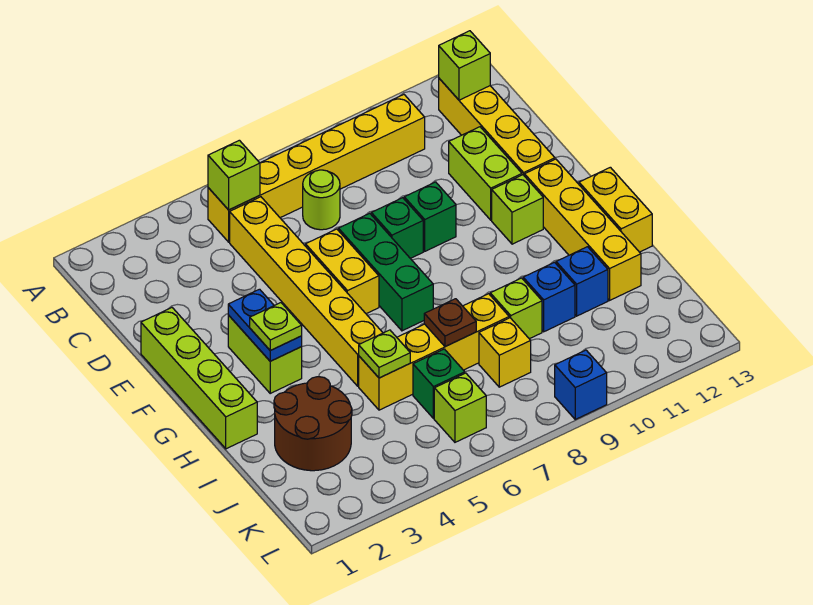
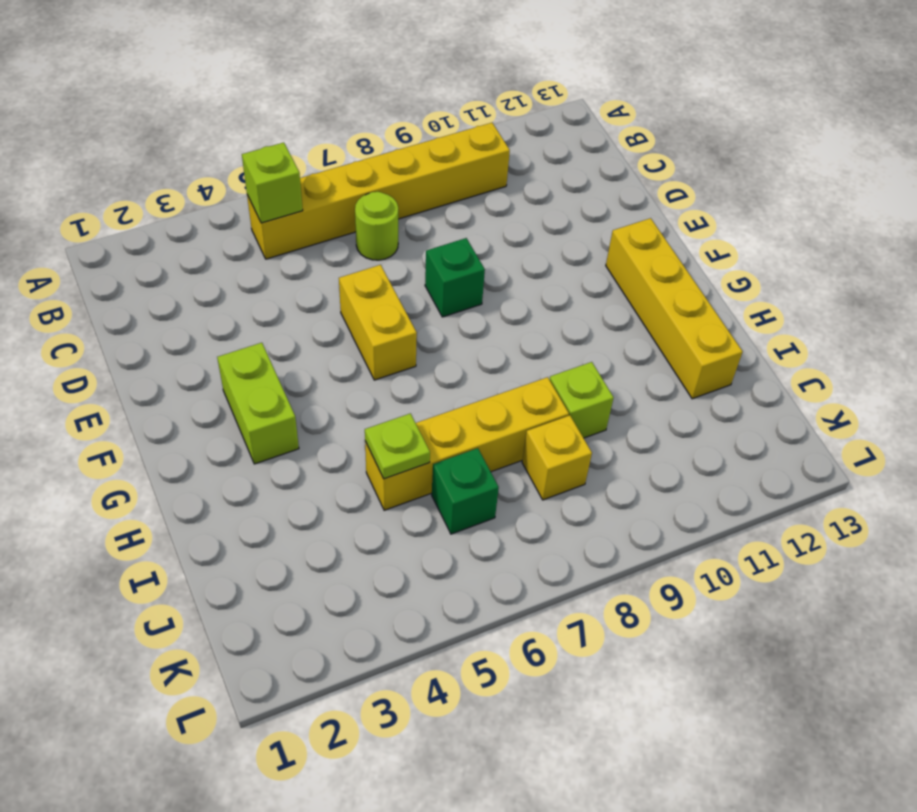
none -> yellow brick B12:E12 level 1
none -> yellow brick C5:H5 level 1
none -> lime brick D11:E11 level 1

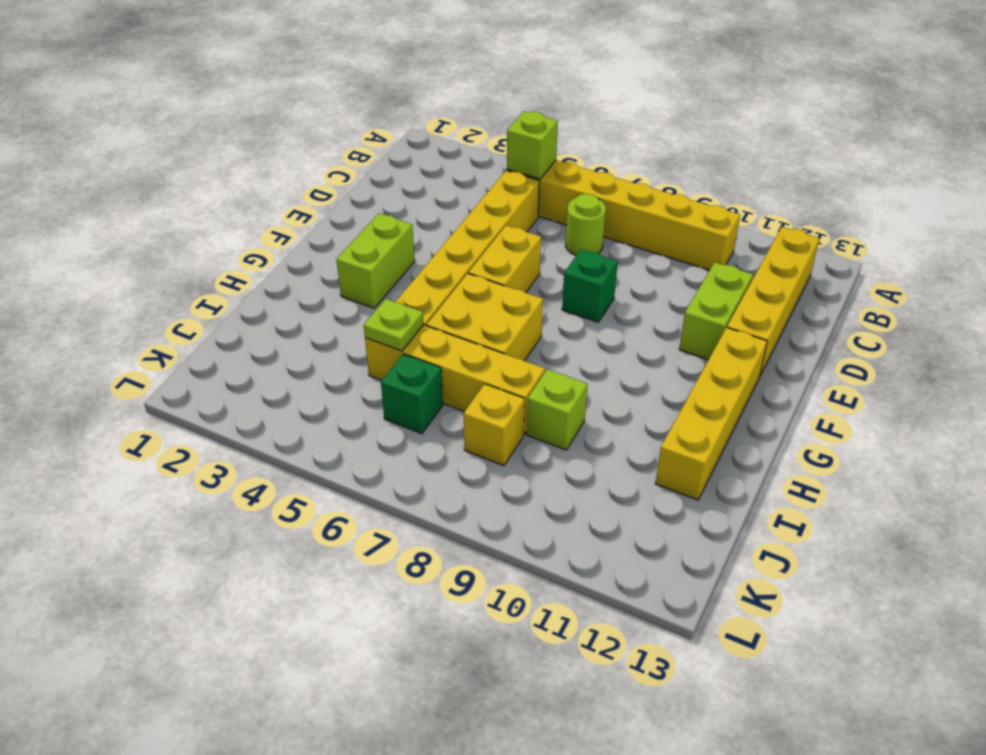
yellow brick G6:H7 level 1 -> green brick E7:G7 level 1
none -> lime brick E1:H1 level 1
none -> green brick E9 level 1
none -> lime brick F11 level 1

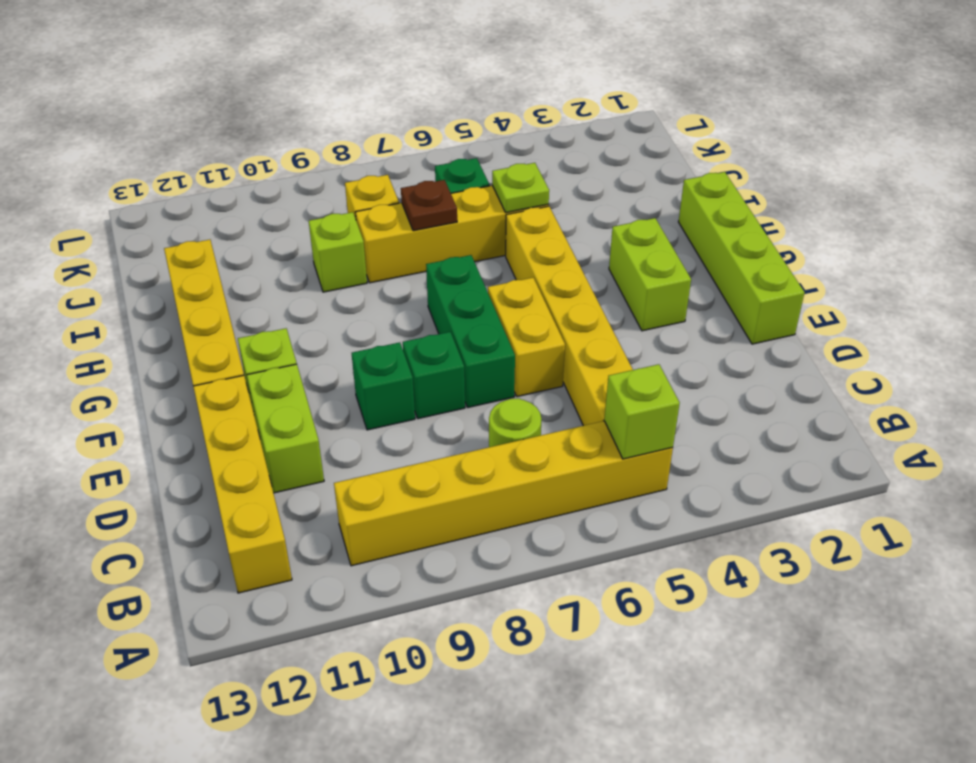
none -> yellow brick G13:H13 level 1
none -> brown round brick I2:J3 level 1
none -> blue brick I10 level 1

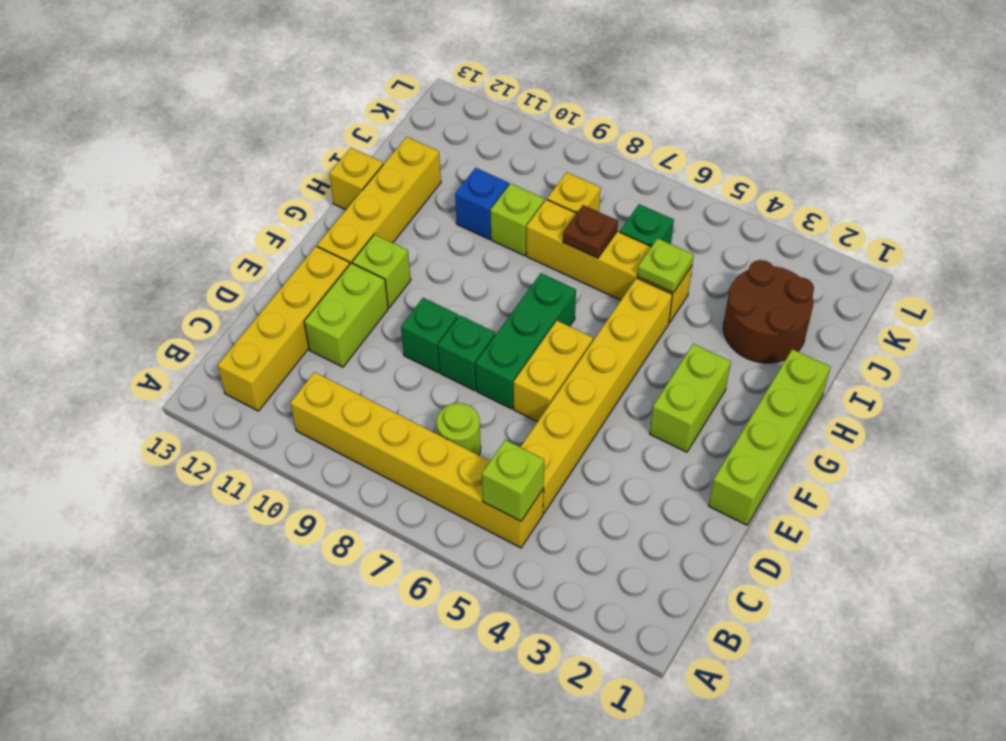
yellow brick H13 level 1 -> yellow brick G13:H13 level 1
none -> blue brick I11 level 1
none -> lime brick K6 level 1
none -> blue brick L9 level 1

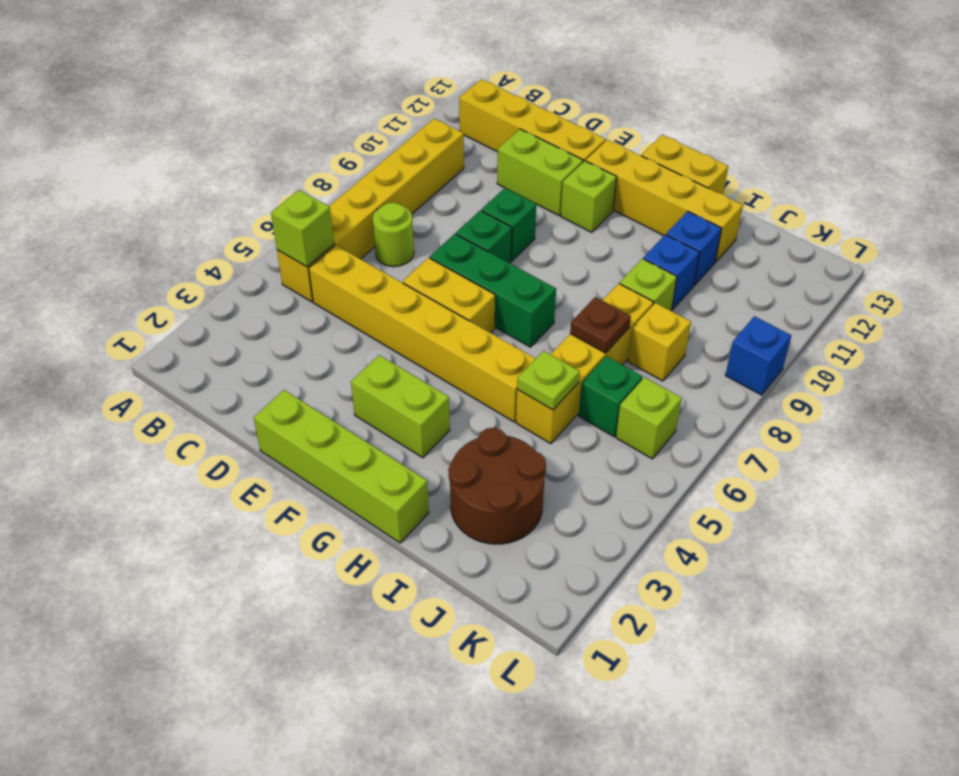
none -> lime brick B12 level 2
none -> blue plate F3:G3 level 2
none -> lime plate G3 level 3

